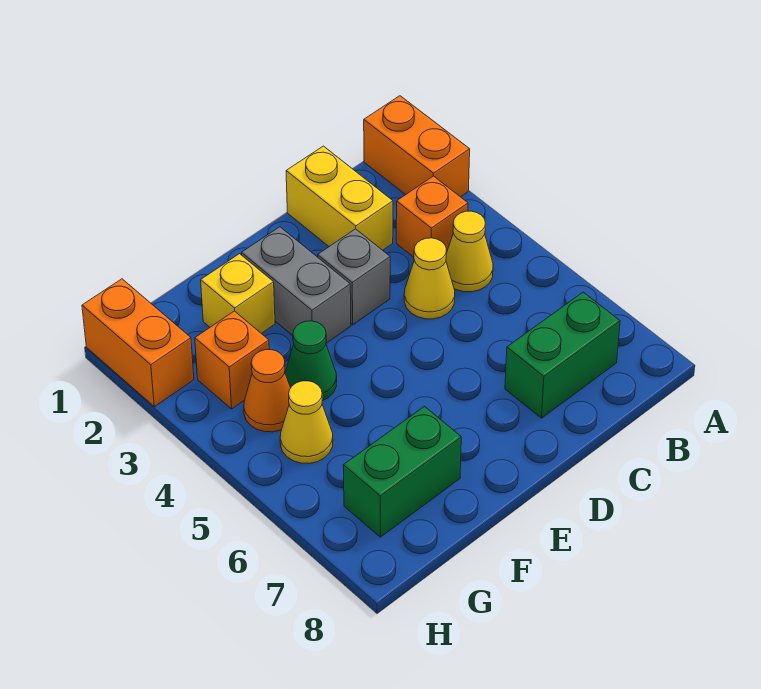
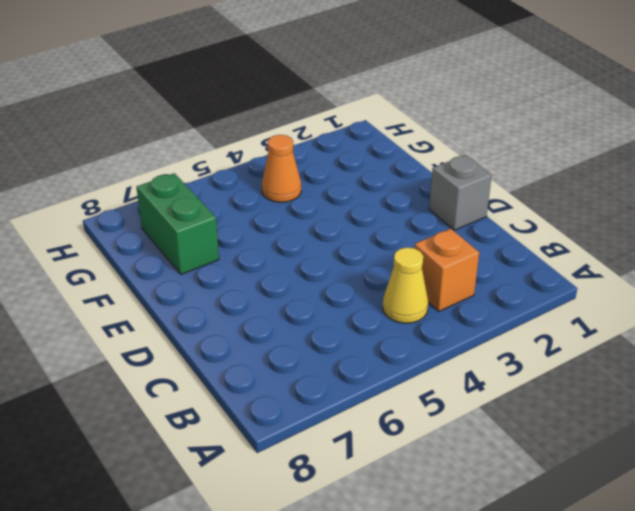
grey brick D1 level 1 -> grey brick D3 level 1
none -> orange brick A1:A2 level 1
none -> green brick B7:C7 level 1
none -> yellow brick C1:C2 level 1

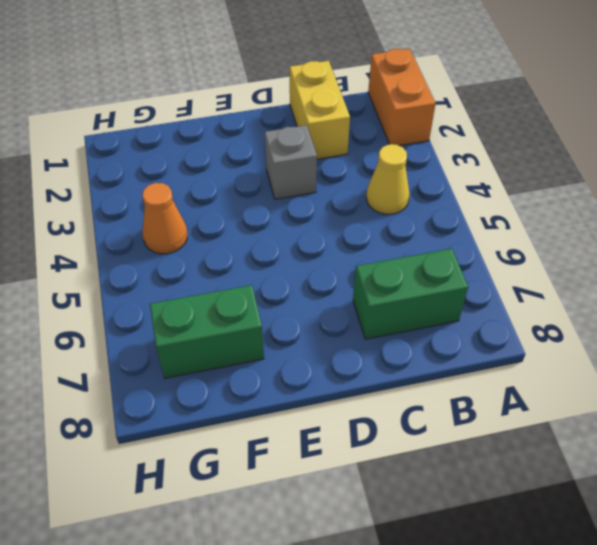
none -> orange brick B3 level 1
none -> yellow cone C4 level 1
none -> grey brick E2:E3 level 1

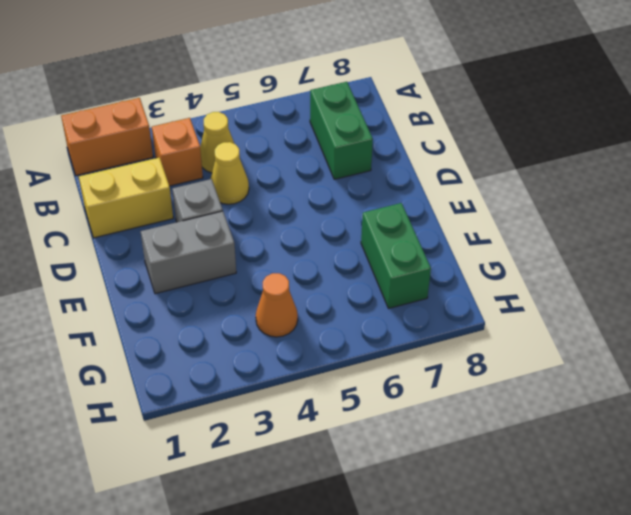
none -> yellow brick F2 level 1
none -> green cone F4 level 1
none -> orange brick G3 level 1

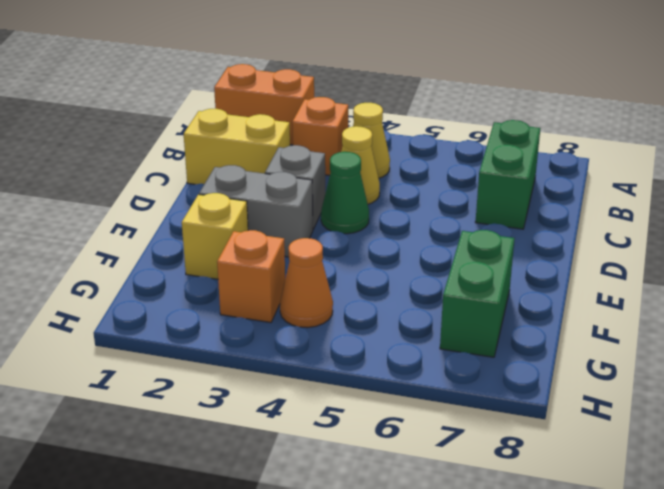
green cone D4 level 1 -> green cone F4 level 1
none -> yellow cone G5 level 1
none -> orange brick H1:H2 level 1

